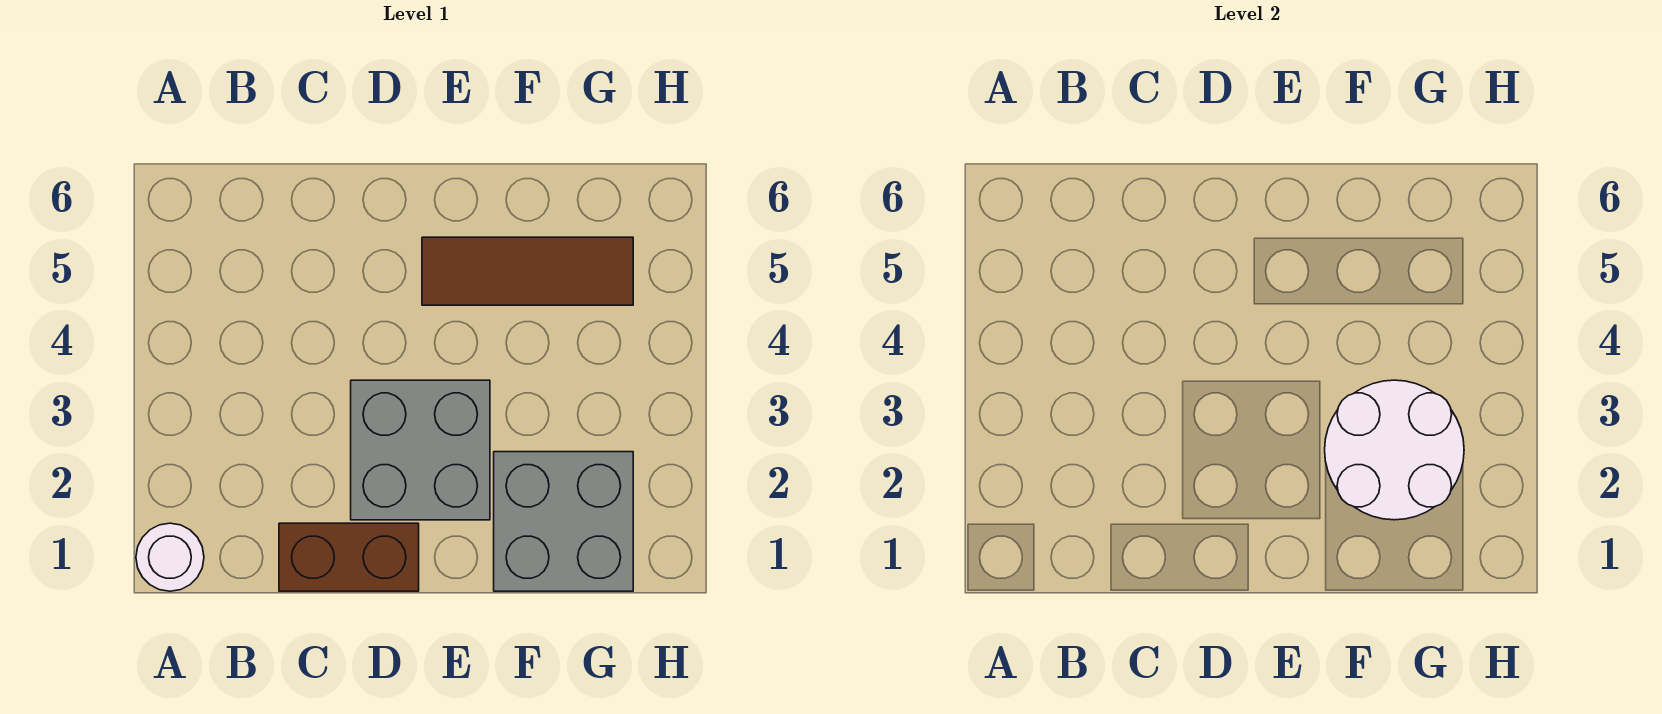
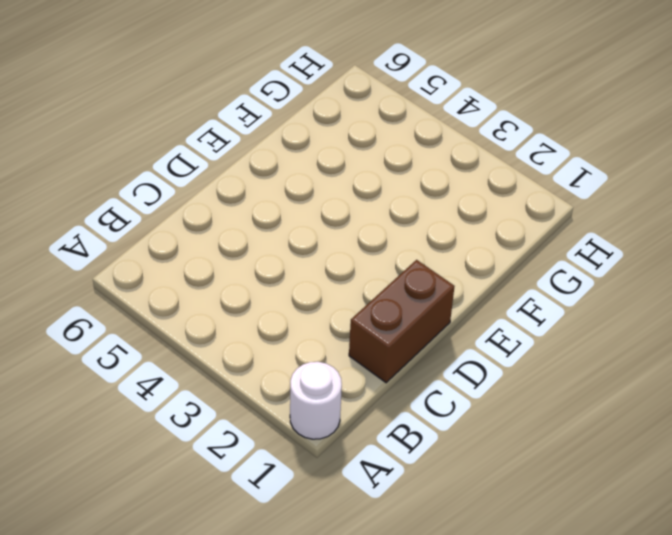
none -> grey brick D2:E3 level 1
none -> brown tile E5:G5 level 1

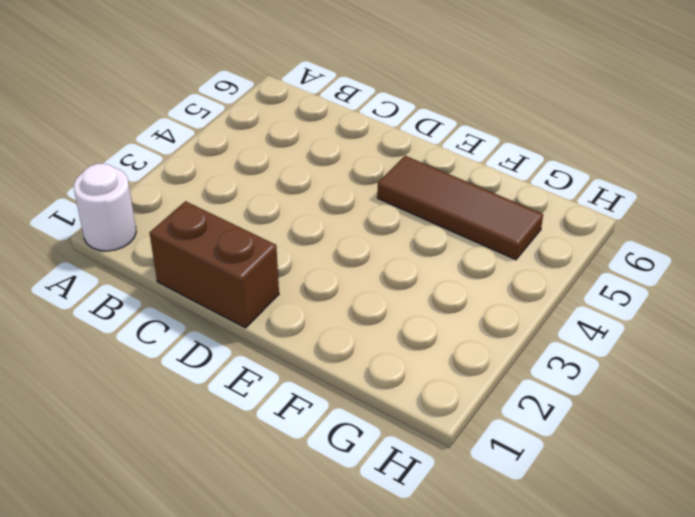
none -> grey brick D2:E3 level 1
none -> grey brick F1:G2 level 1

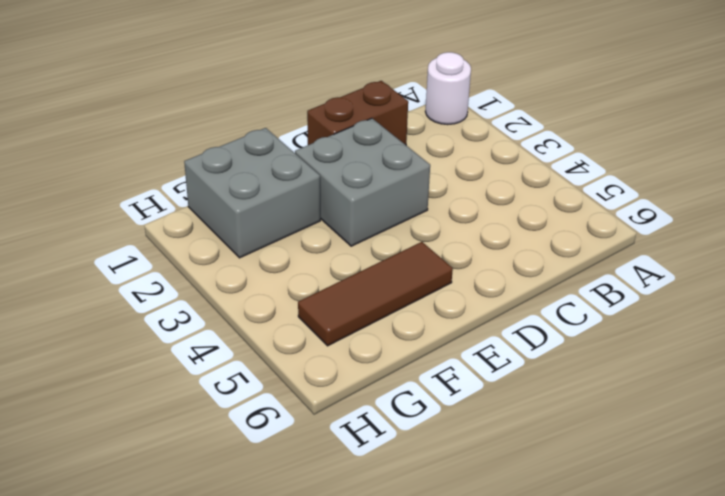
none -> white round brick F2:G3 level 2

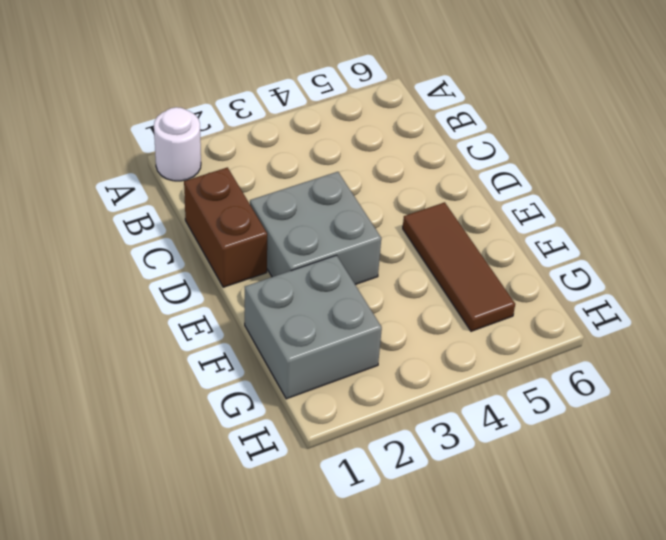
none -> white round brick F2:G3 level 2

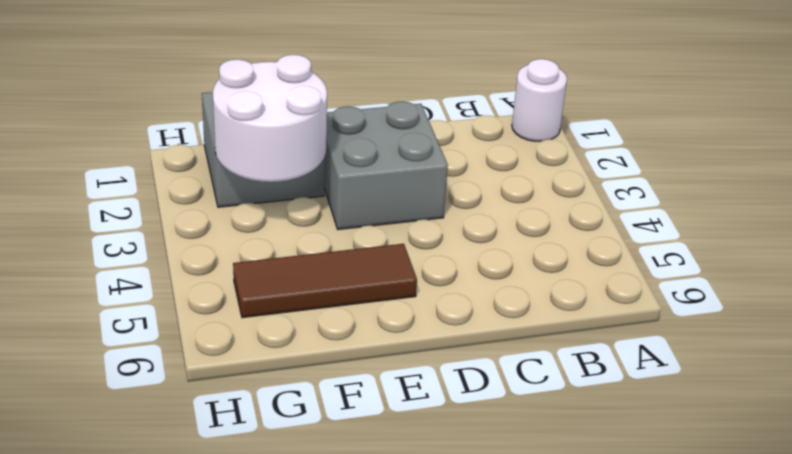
none -> brown brick C1:D1 level 1

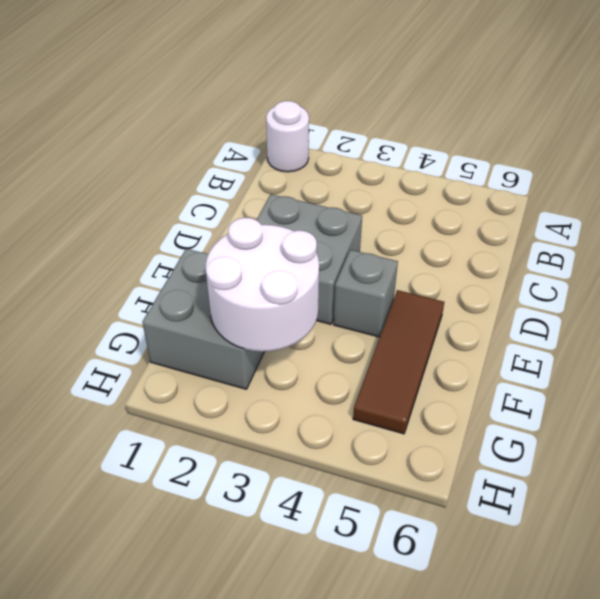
grey brick E4 level 1 -> none
none -> brown brick C1:D1 level 1

